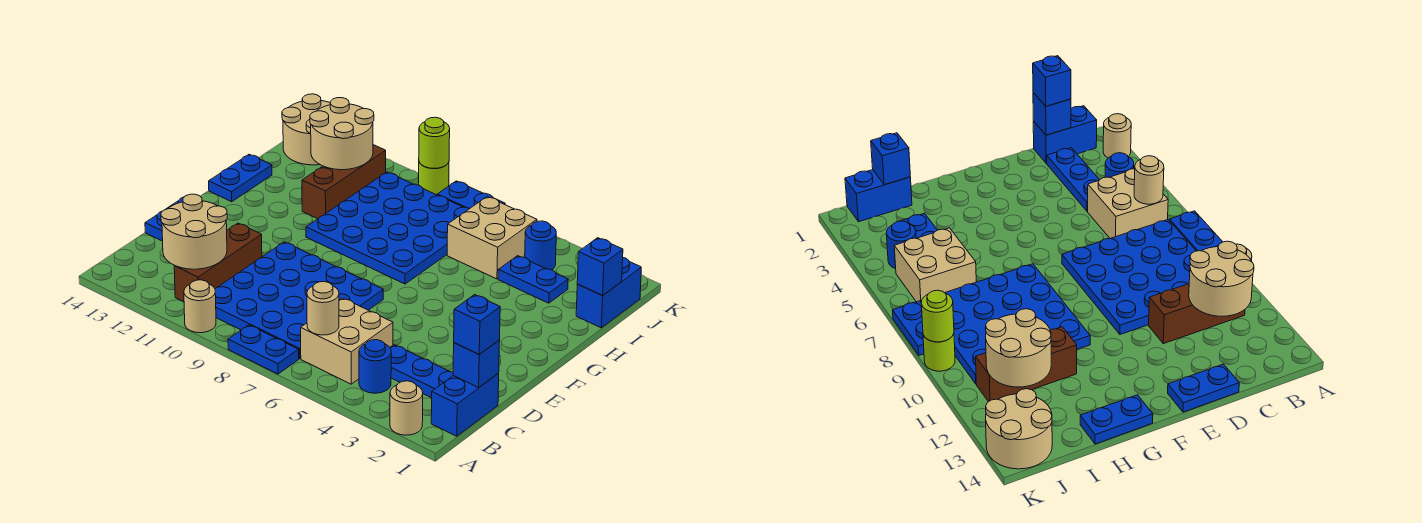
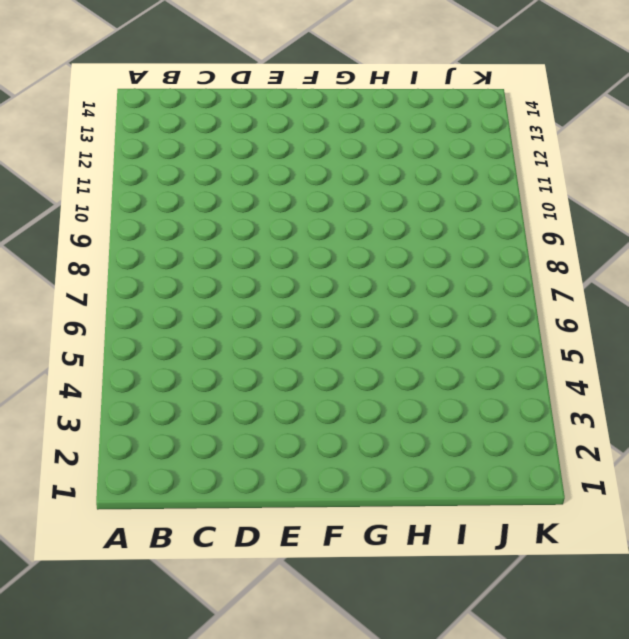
none -> tan round brick A2 level 1
none -> blue plate A7:A8 level 1
none -> tan round brick A10 level 1

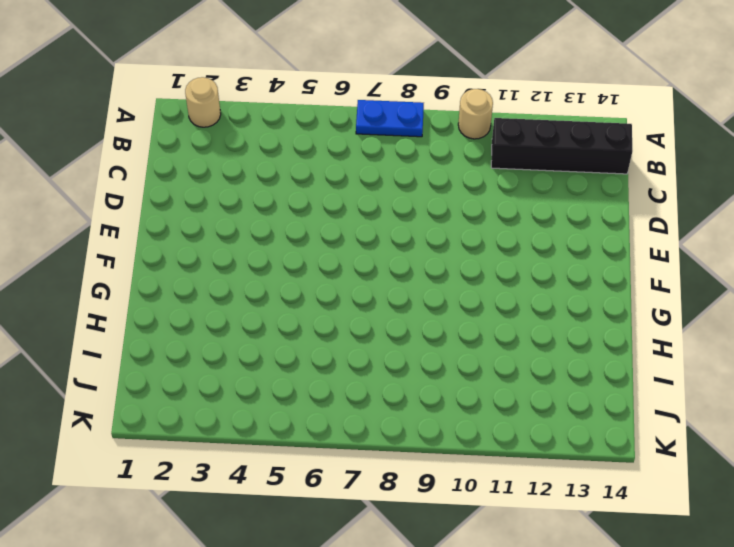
black brick B11:B14 level 1 -> brown brick B11:D11 level 1
none -> blue brick B1:C1 level 1
none -> blue round brick B4 level 1
none -> tan brick B5:C6 level 1

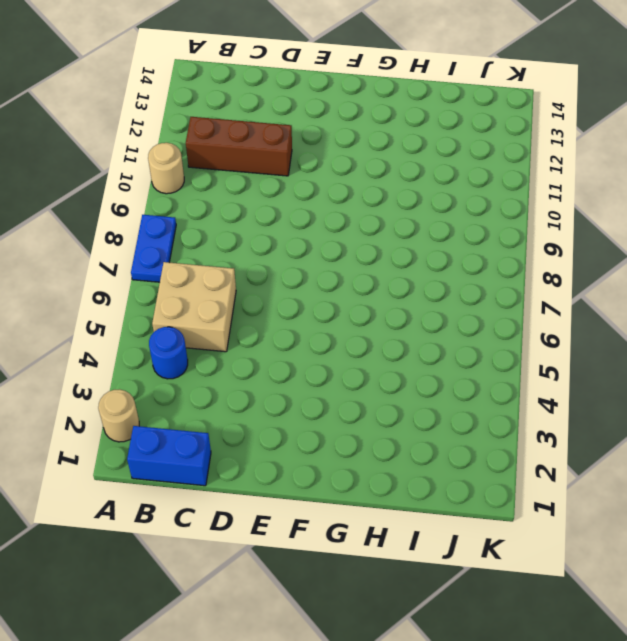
none -> blue plate B7:E10 level 1
none -> blue plate C2:C4 level 1
none -> blue plate D14:E14 level 1

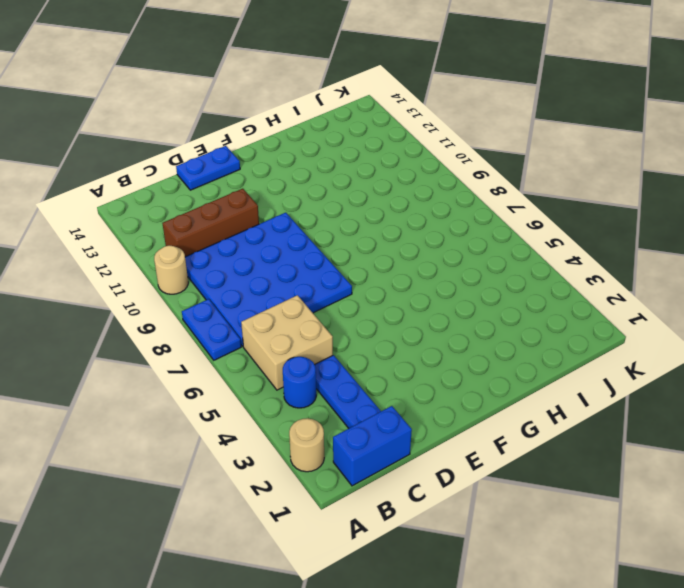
none -> blue plate G7:J10 level 1
none -> blue plate G14:H14 level 1
none -> brown brick H11:J11 level 1

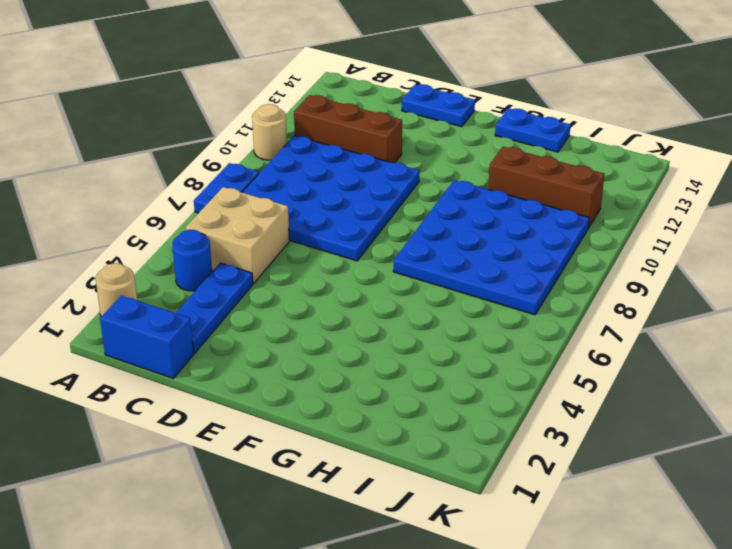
none -> blue brick I1:J1 level 1
none -> blue plate I3:I4 level 1
none -> tan brick I5:J6 level 1

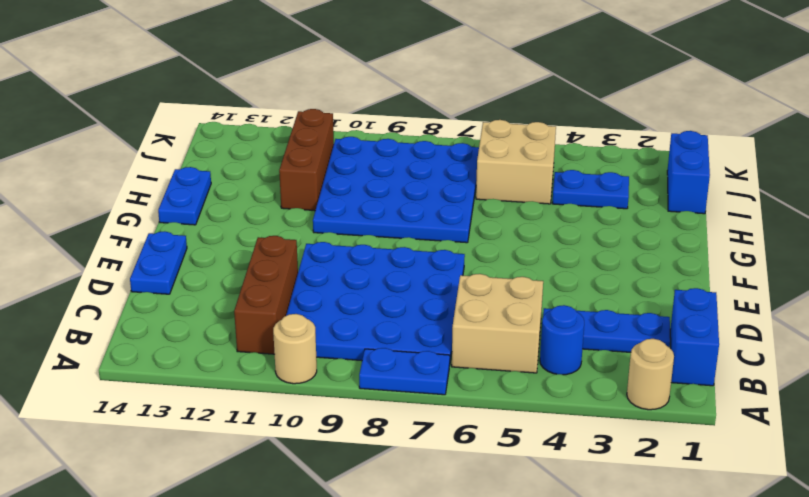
none -> blue round brick J4 level 1
none -> tan round brick J13:K14 level 1
none -> blue plate K7:K8 level 1

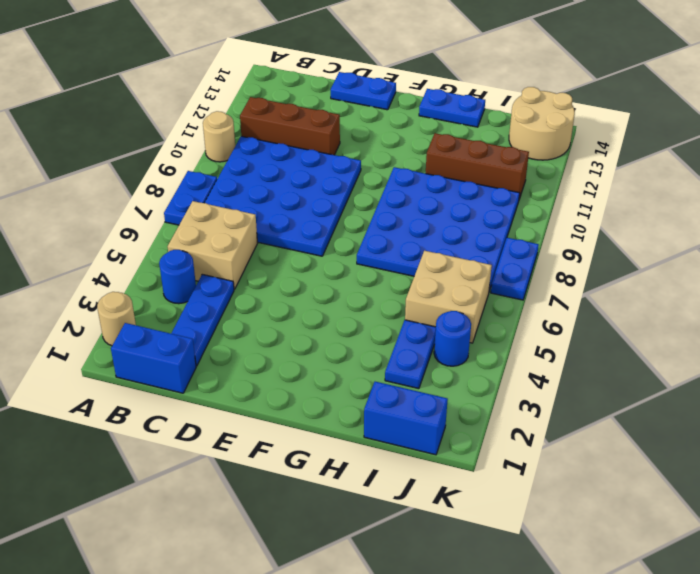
none -> lime round brick K9 level 1
none -> tan round brick B6 level 2
none -> tan round brick B11:C12 level 2

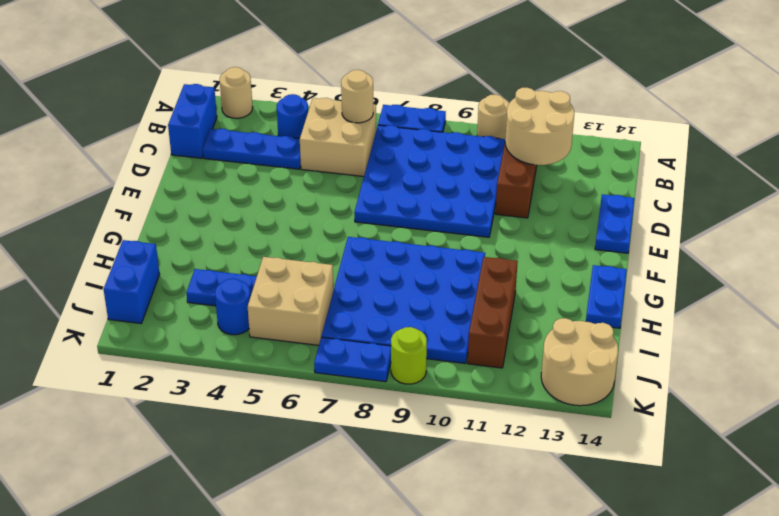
none -> blue brick C1 level 2
none -> blue brick I1 level 2
none -> tan round brick I11:J12 level 2

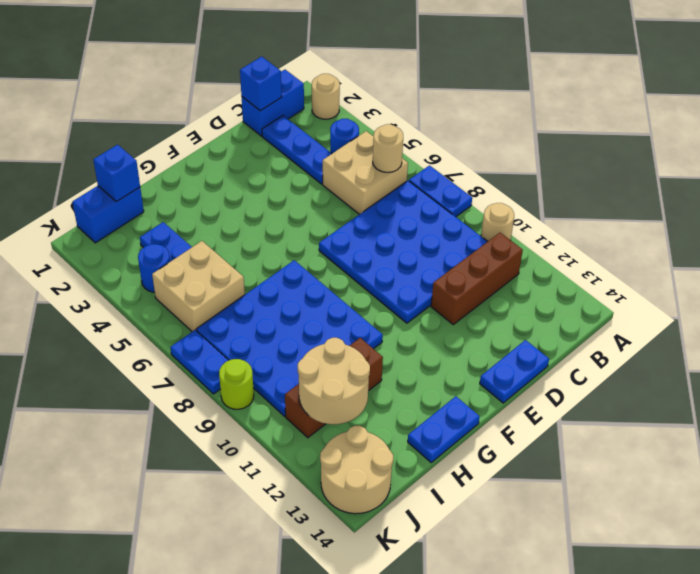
none -> tan round brick B11:C12 level 2
none -> lime round brick K9 level 2
none -> blue brick C1 level 3

